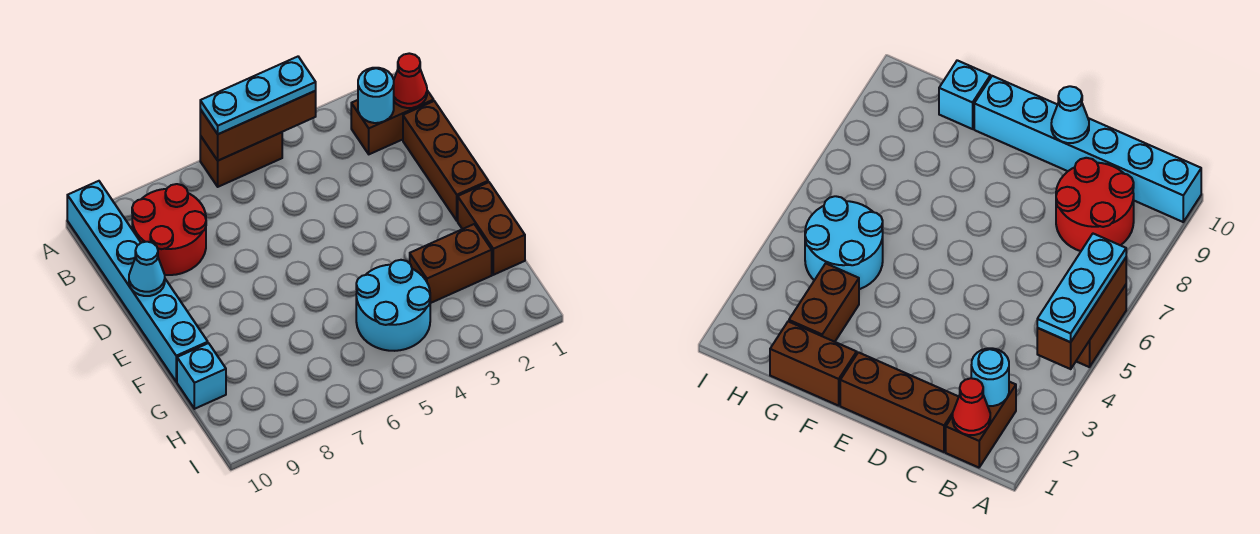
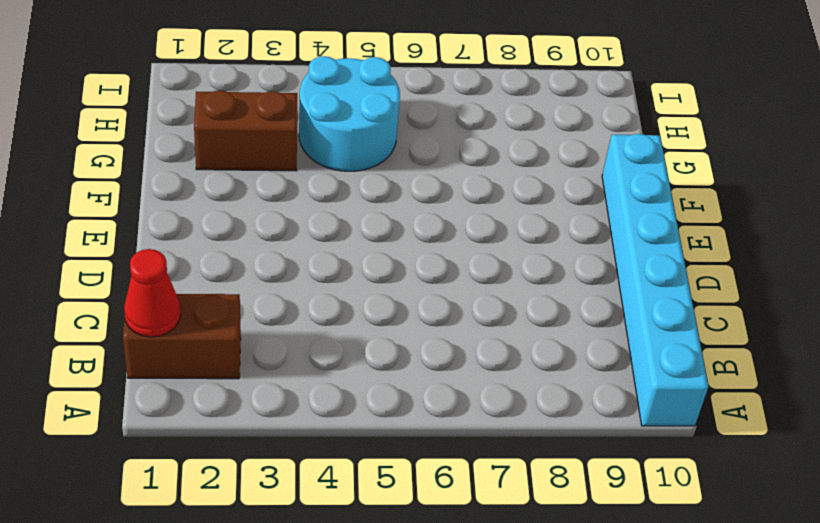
none -> brown brick A5:A6 level 1
none -> red round brick B8:C9 level 1
none -> brown brick C1:E1 level 1

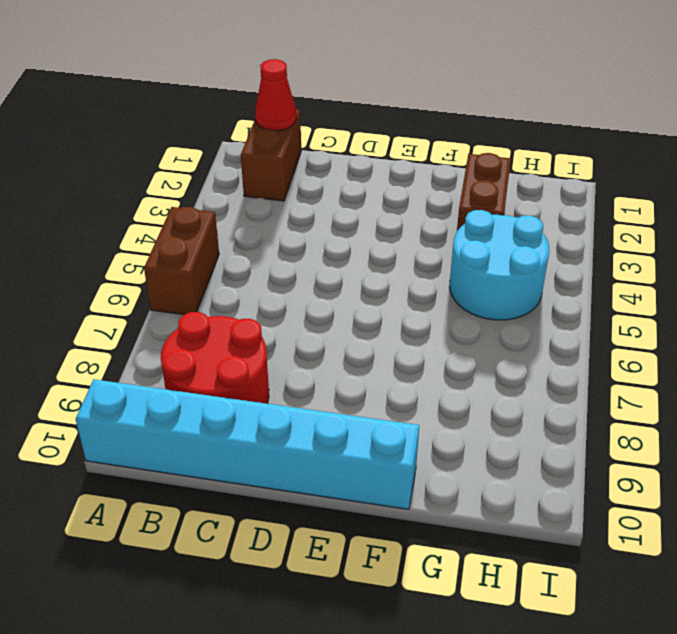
none -> brown brick C1:E1 level 1
none -> brown brick F1:G1 level 1
none -> cyan brick G10 level 1

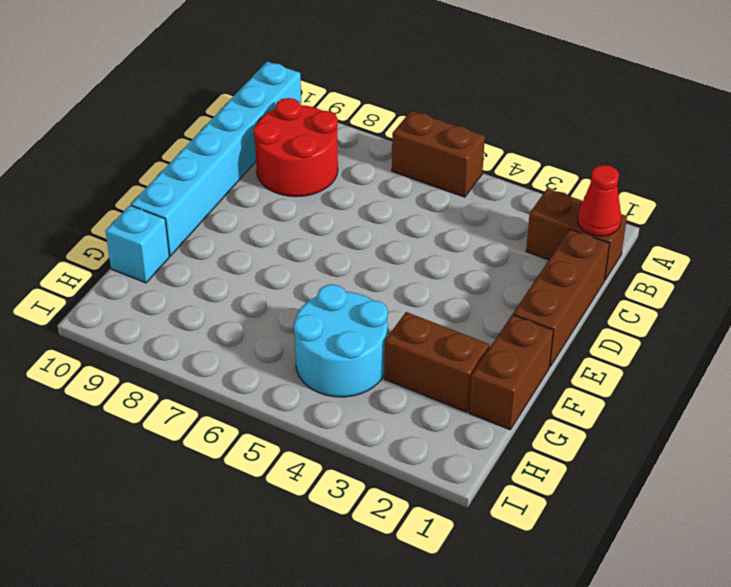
none -> brown brick A4:A6 level 2
none -> cyan round brick B2 level 2
none -> cyan cone D10 level 2

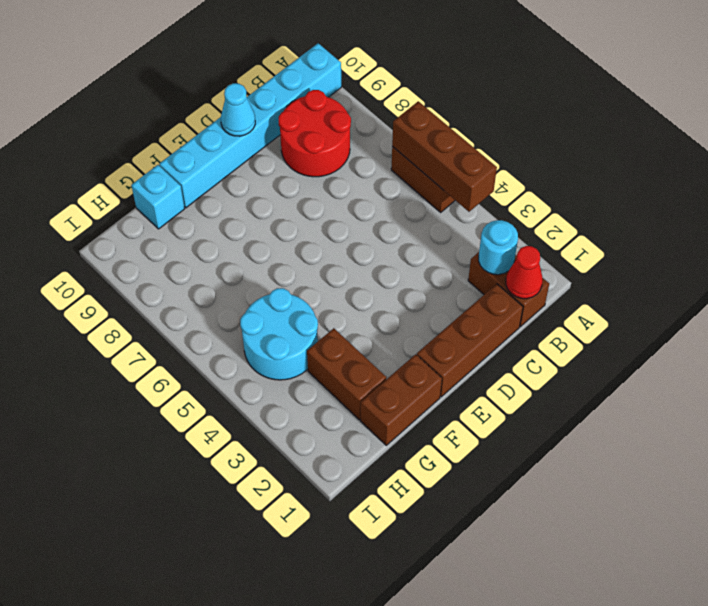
none -> cyan plate A4:A6 level 3

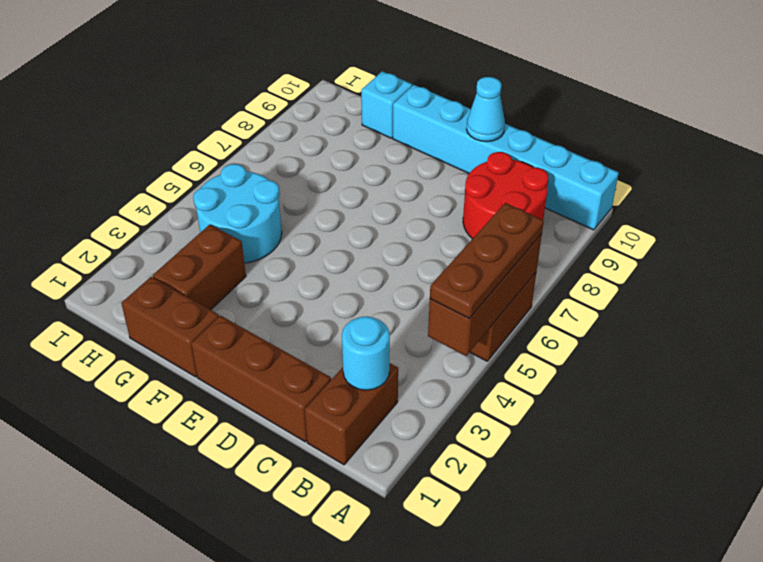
brown plate A4:A6 level 3 -> cyan plate A4:A6 level 3
none -> red cone B1 level 2

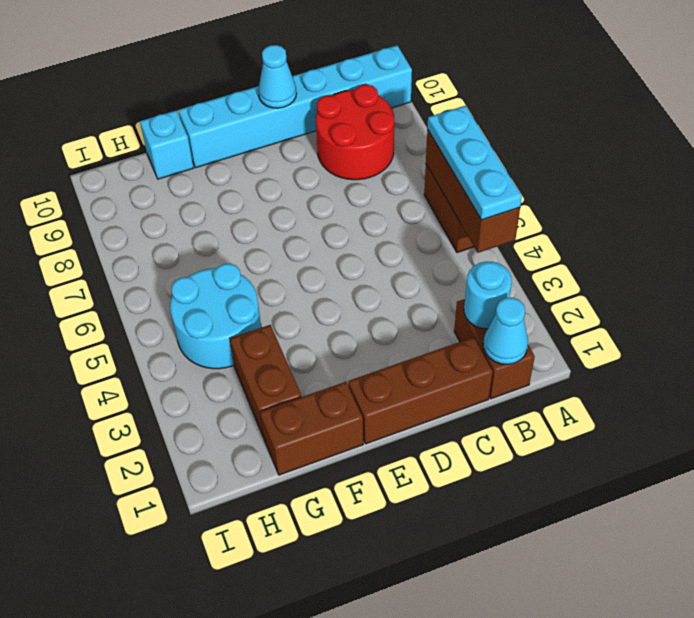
cyan cone B1 level 2 -> red cone B1 level 2

